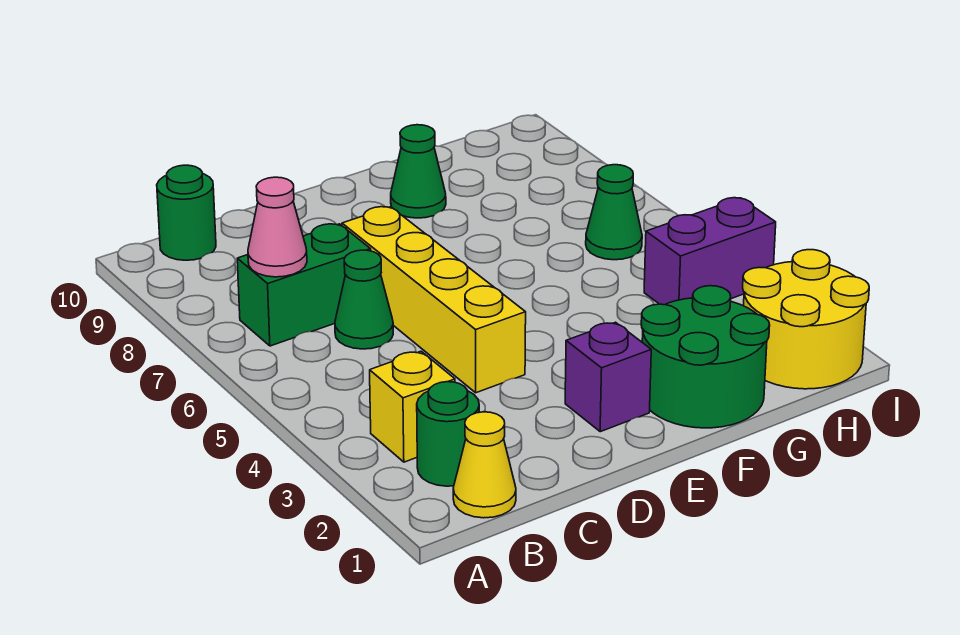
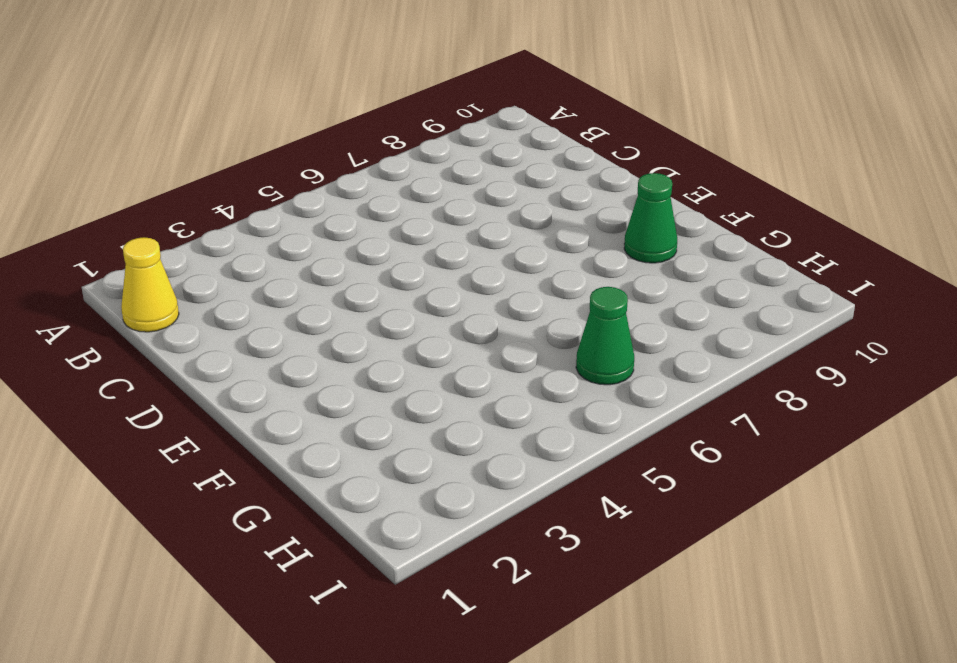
none -> green round brick B2 level 1
none -> yellow brick B3 level 1
none -> green brick B7:C7 level 1

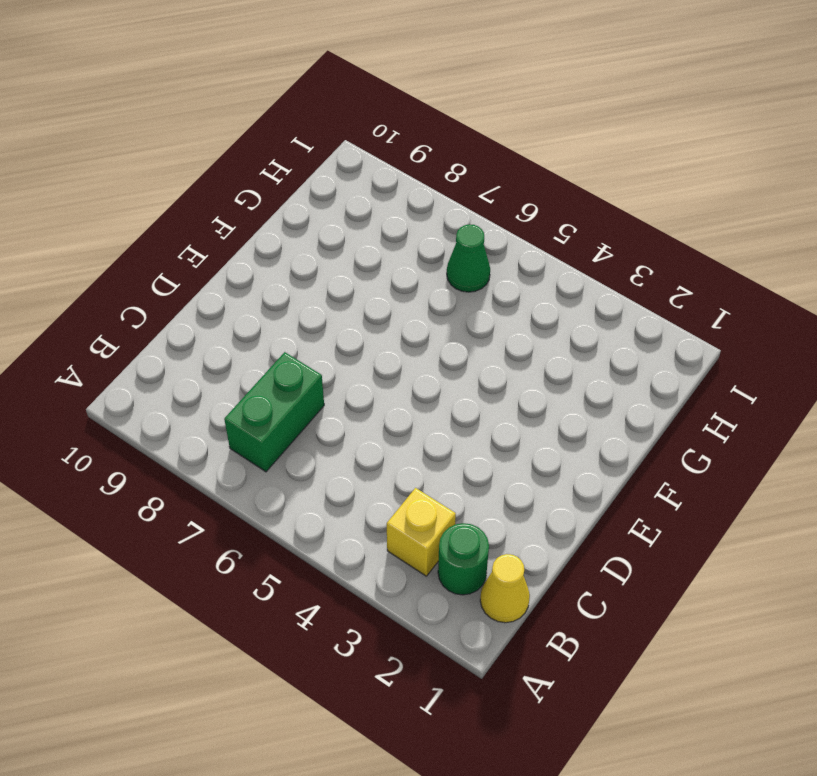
none -> green round brick B10 level 1
none -> green cone C6 level 1
none -> yellow brick D4:D7 level 1

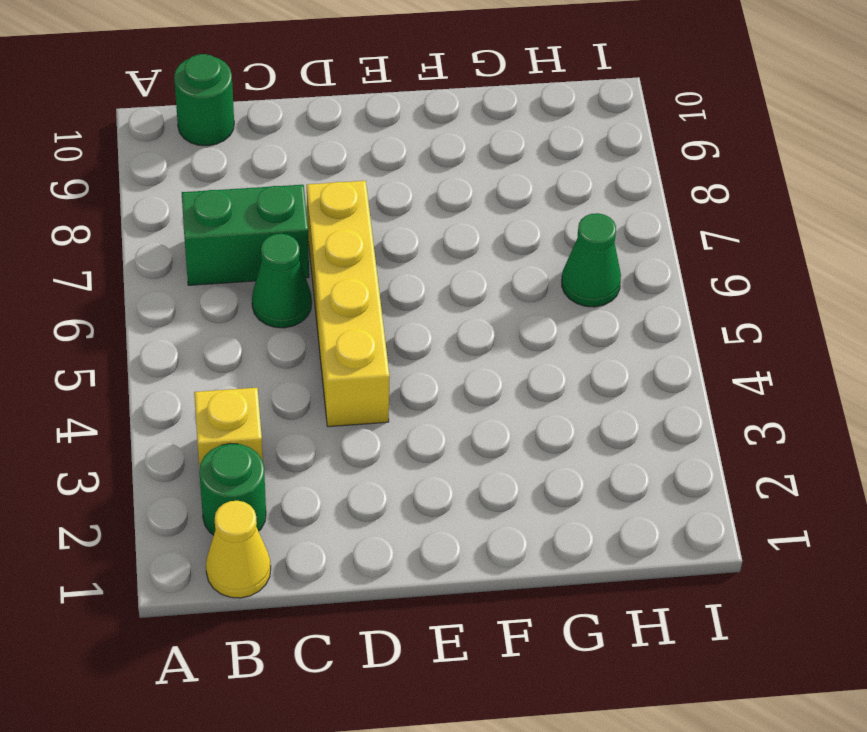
none -> purple brick E2 level 1
none -> green round brick F1:G2 level 1
none -> green cone F9 level 1

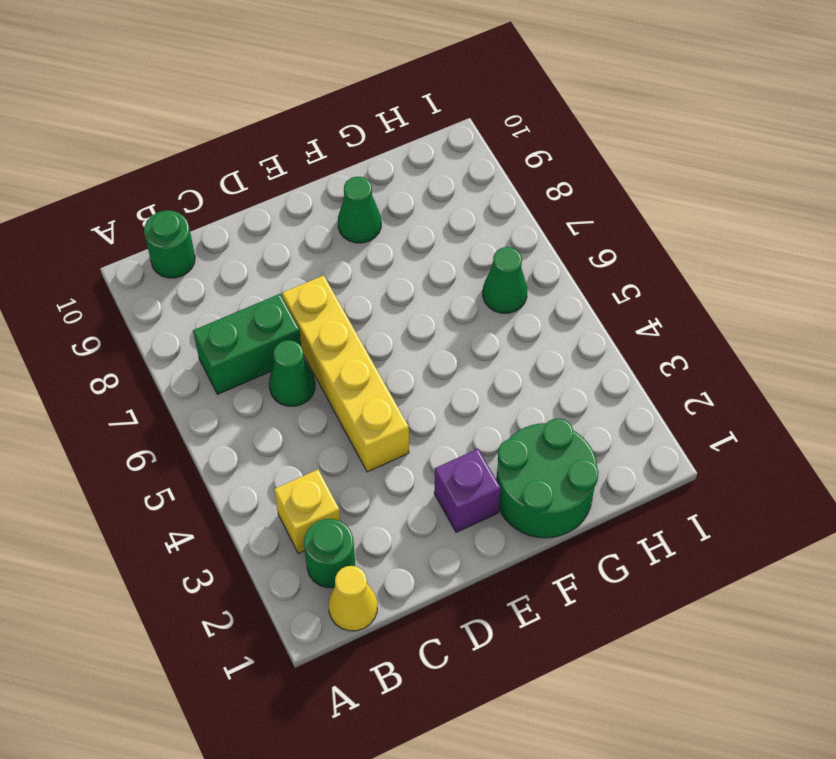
none -> yellow round brick H1:I2 level 1
none -> purple brick H4:I4 level 1
none -> pink cone B7 level 2

